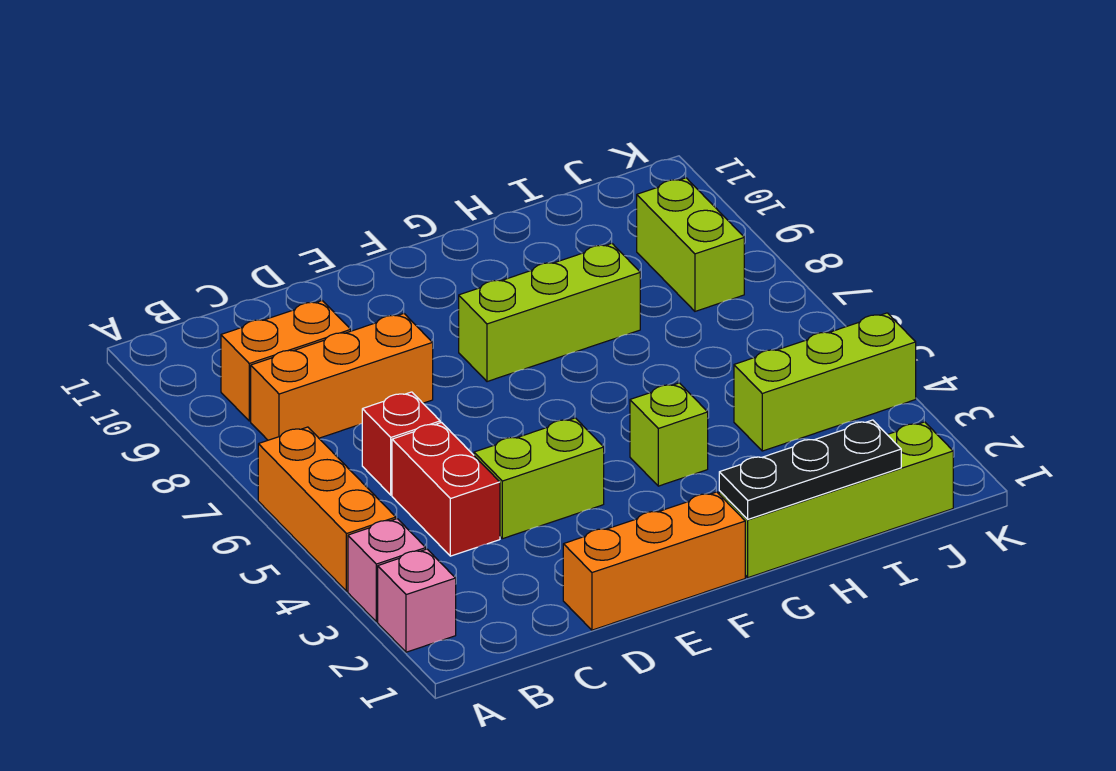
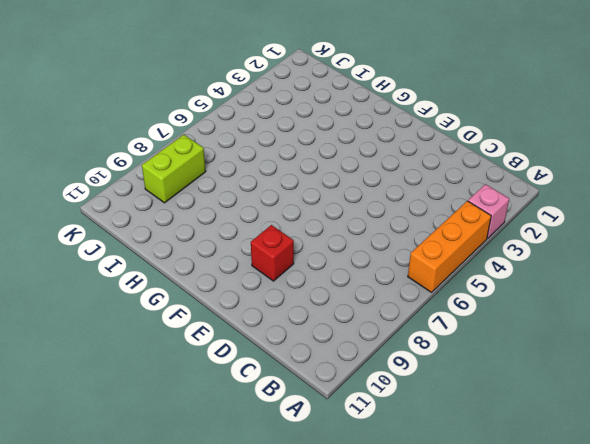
red brick E9 level 1 -> red brick C6 level 1
none -> pink brick A2 level 1
none -> orange brick B8:D8 level 1
none -> orange brick B9:C9 level 1

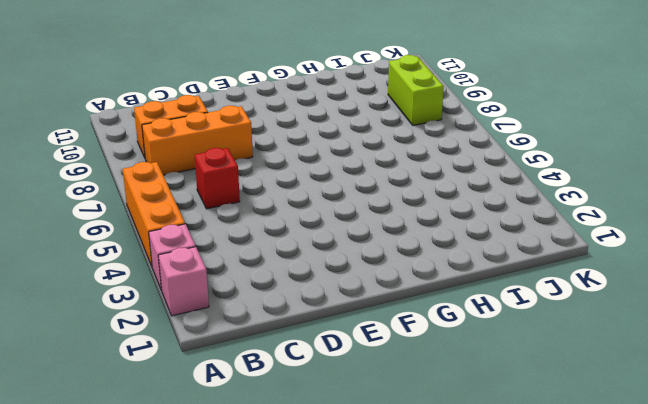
none -> red brick C4:C5 level 1
none -> orange brick D1:F1 level 1
none -> lime brick D4:E4 level 1

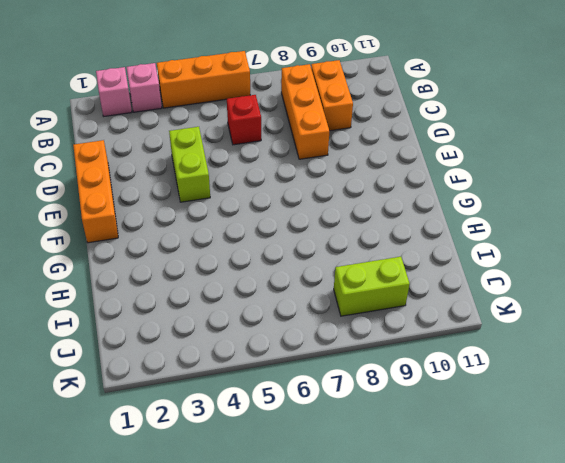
none -> red brick C4:C5 level 1
none -> lime brick F8:H8 level 1
none -> lime brick G1:J1 level 1

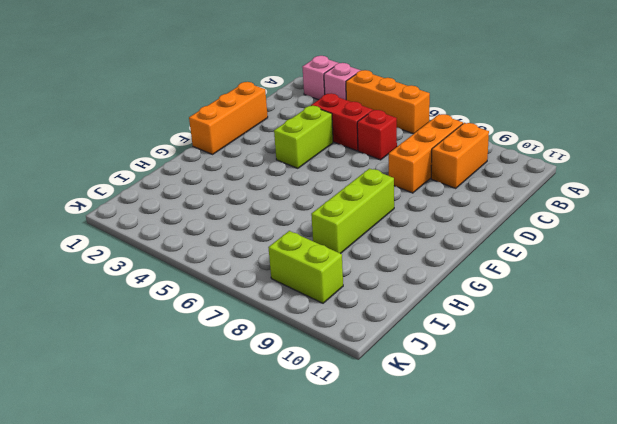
none -> lime brick G1:J1 level 1
none -> lime brick G4 level 1
none -> lime brick I4:K4 level 1

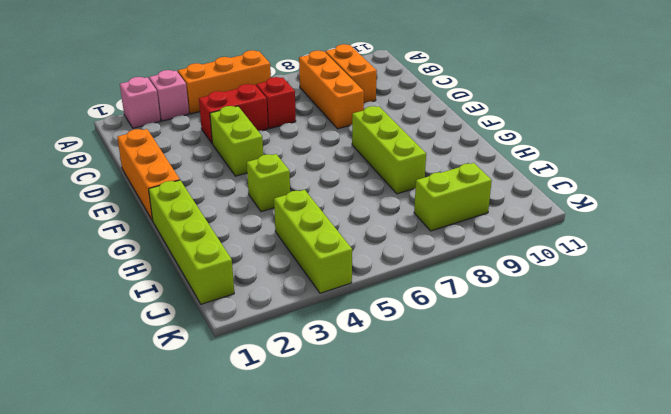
none -> black plate G1:I1 level 2

